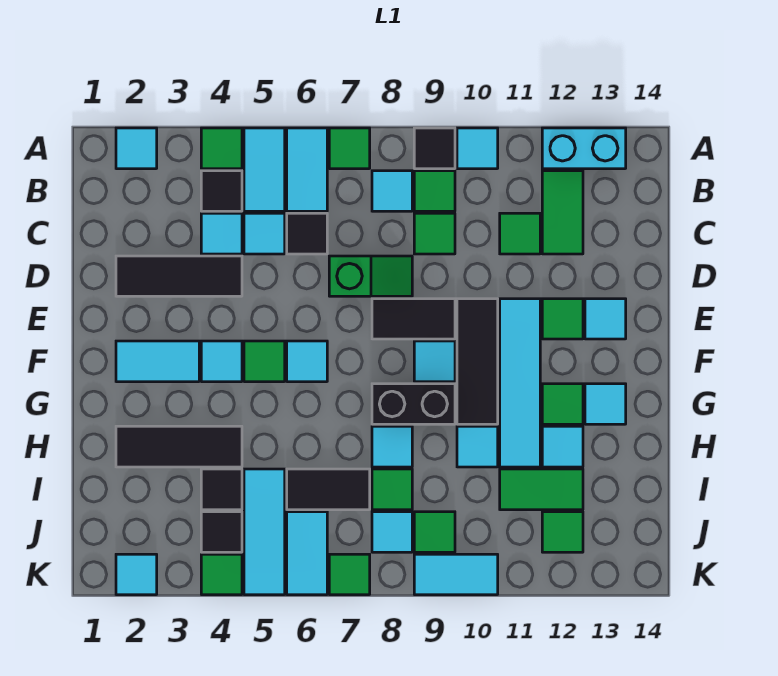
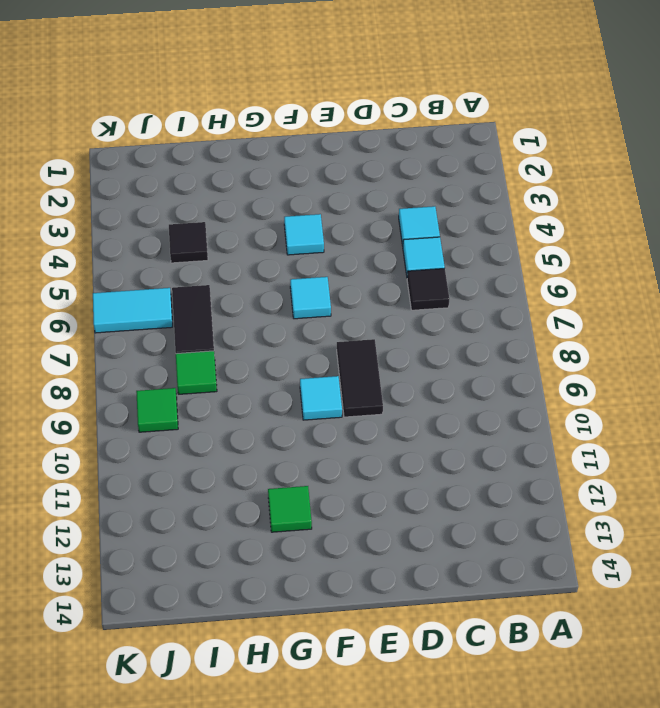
none -> cyan tile A2 level 1
none -> green tile A4 level 1
none -> cyan tile A5:B5 level 1
none -> cyan tile A6:B6 level 1

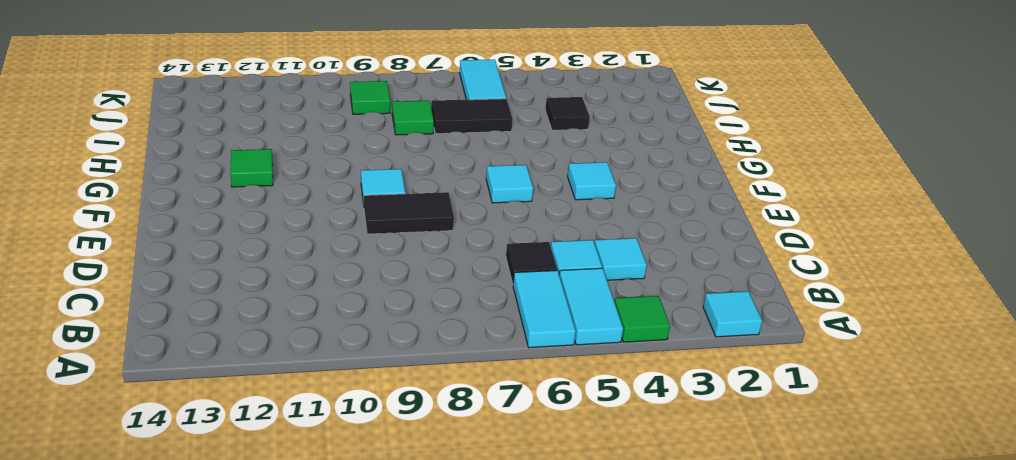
none -> green tile A7 level 1
none -> black tile A9 level 1
none -> cyan tile A10 level 1
none -> cyan brick A12:A13 level 1

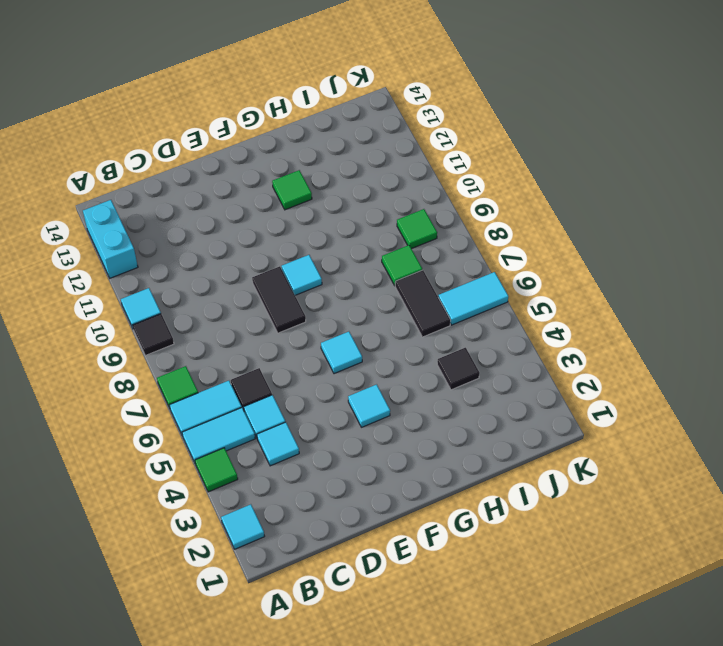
none -> black tile B4 level 1
none -> cyan tile B8 level 1
none -> green tile B9 level 1
none -> green tile B12:C12 level 1

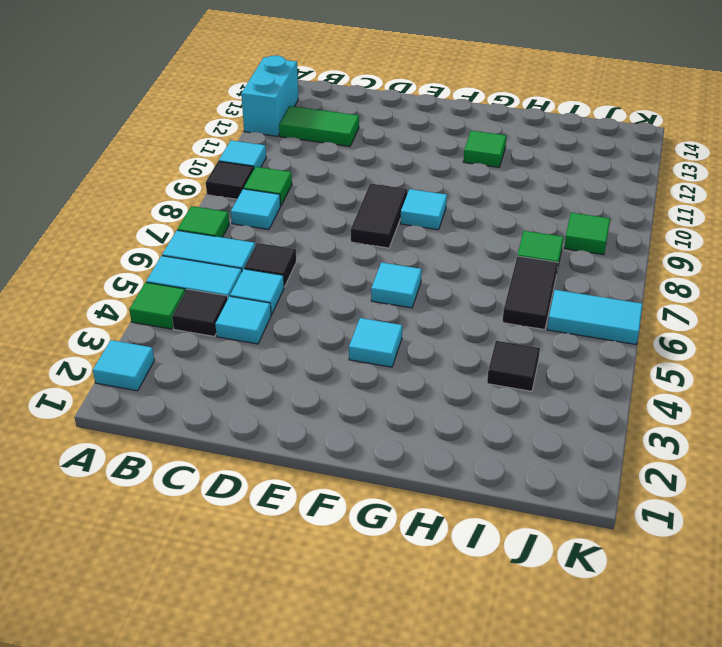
none -> green tile C9 level 1
none -> green tile C11 level 1
none -> black tile D2:D4 level 1
none -> green slope D7:D8 level 1 top 7

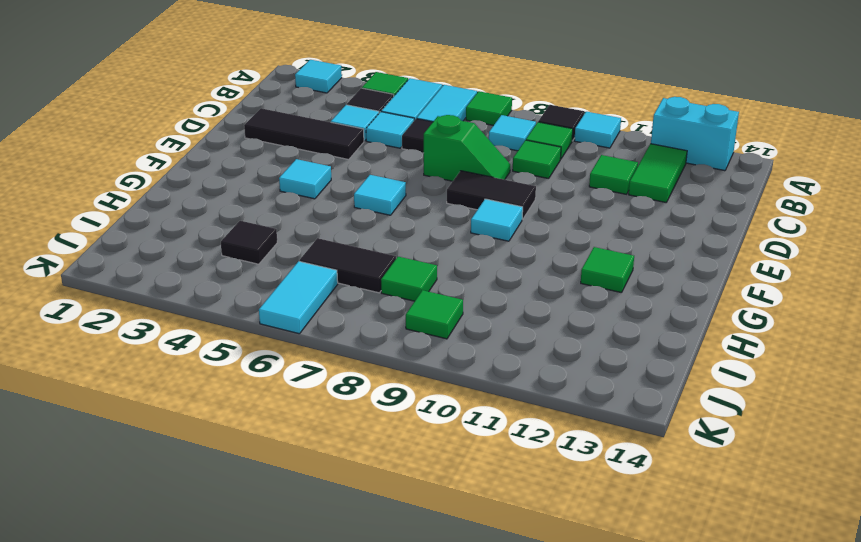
none -> black tile E10:G10 level 1
none -> cyan tile E11:H11 level 1
none -> green tile E12 level 1
none -> cyan tile E13 level 1

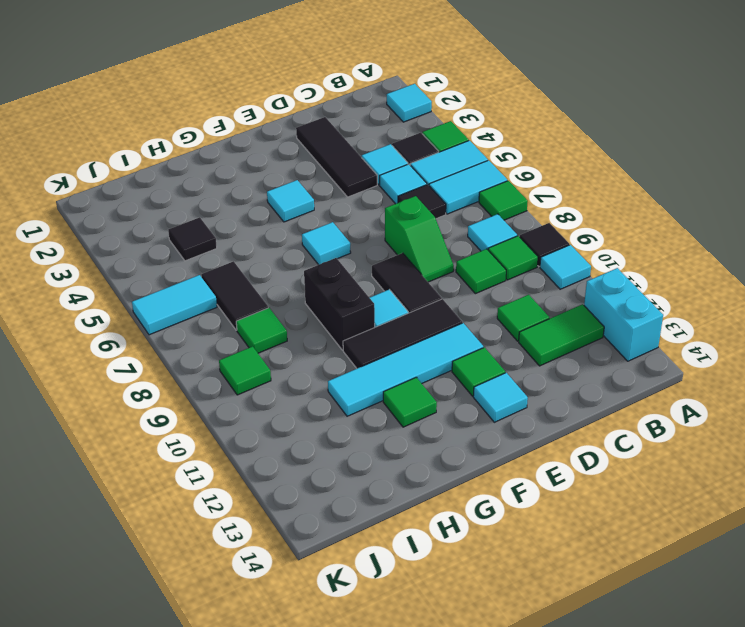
none -> cyan tile F2:F3 level 1
none -> green tile F5 level 1
none -> cyan tile G13 level 1
none -> black tile H2:H4 level 1

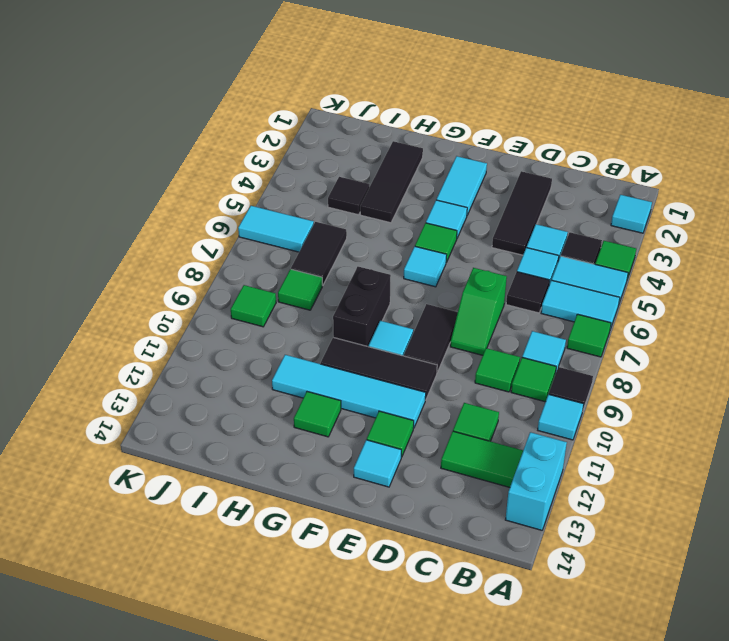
none -> cyan tile G13 level 1
none -> cyan tile H8 level 1
none -> cyan tile H10 level 1
none -> cyan tile H12 level 1

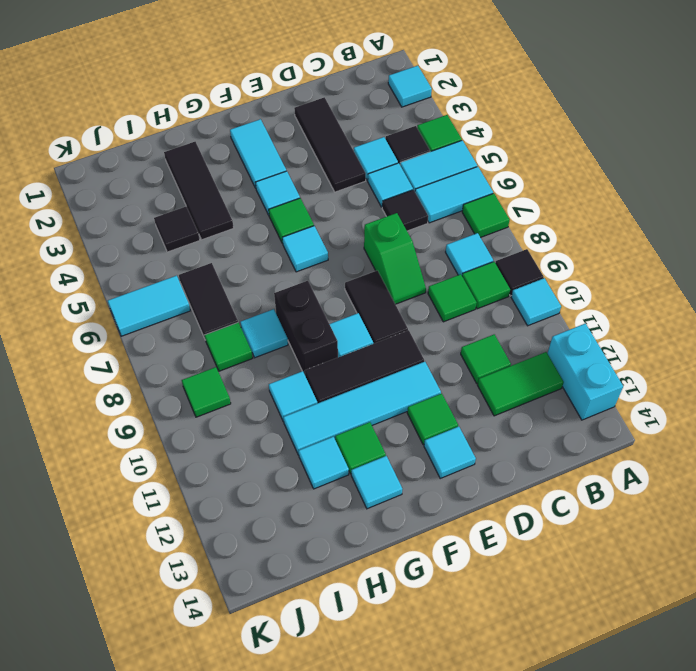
none -> cyan tile I5:K5 level 1
none -> green tile I11:I12 level 1
none -> black tile J4 level 1
none -> cyan tile J8 level 1

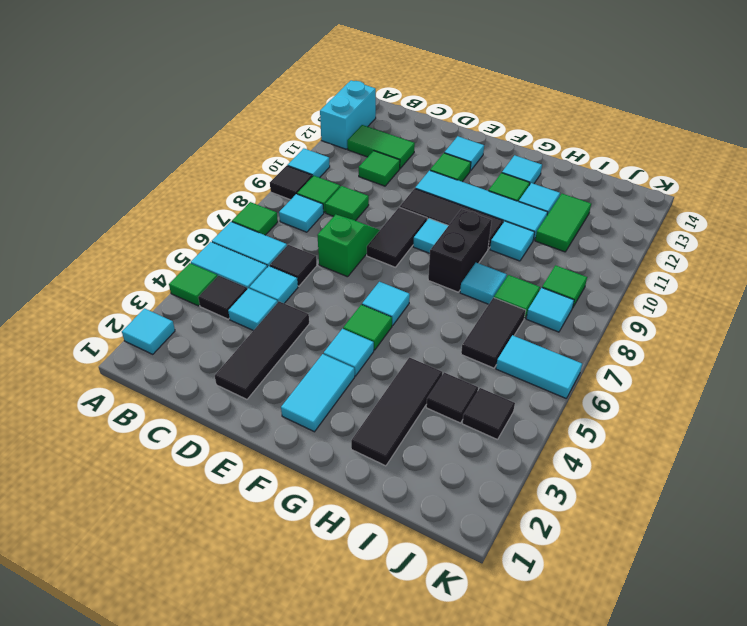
none -> cyan tile I5:K5 level 1
none -> green tile J12 level 1
none -> cyan tile K2 level 1
none -> green tile K4 level 1

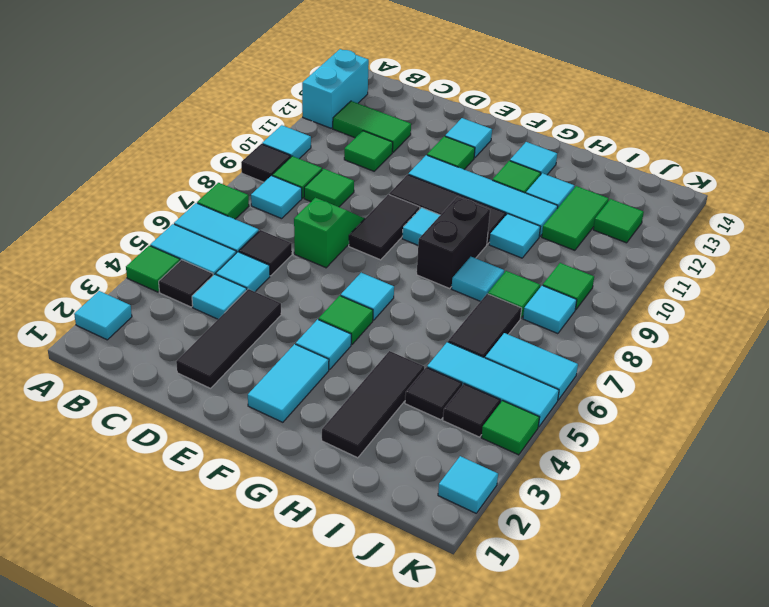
none -> green tile K7 level 1
none -> cyan tile K9:K10 level 1

